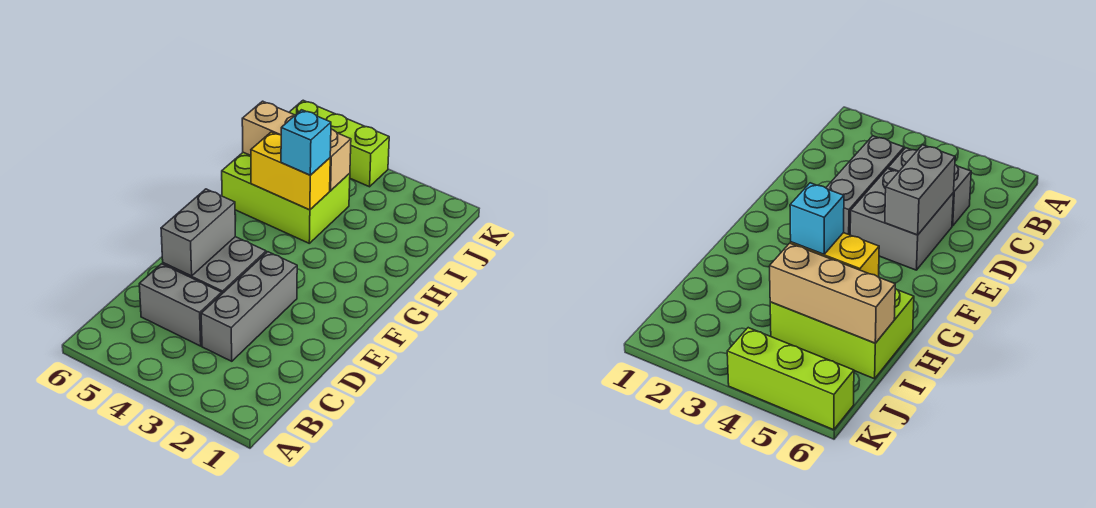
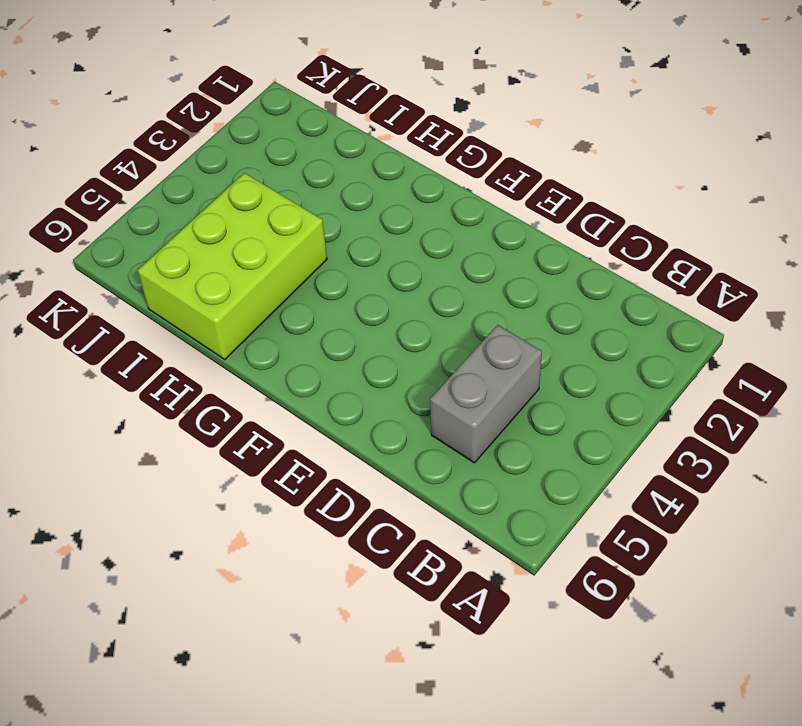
none -> grey brick C3:E3 level 1
none -> grey brick D4:E5 level 1

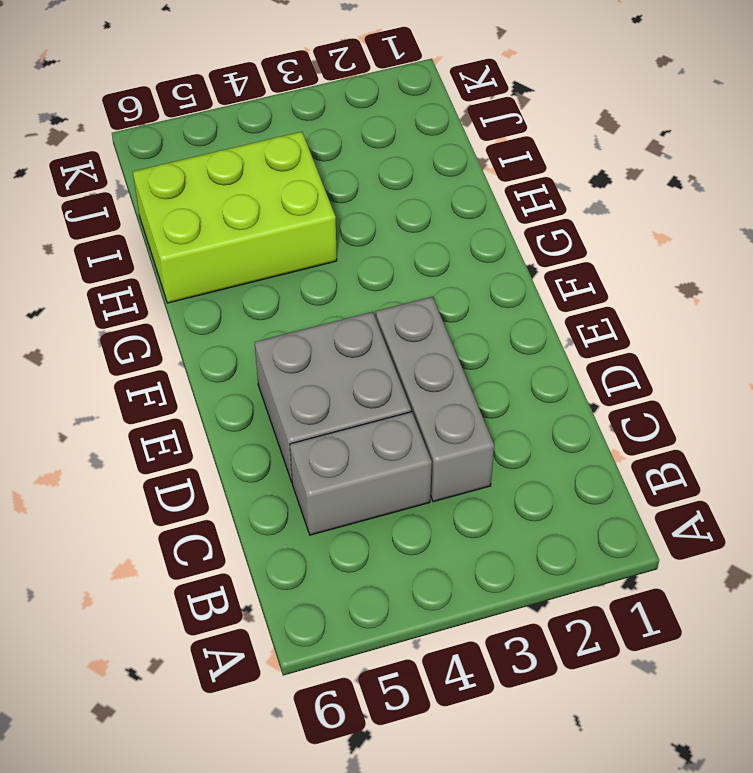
none -> lime brick K4:K6 level 1
none -> grey brick D5:E5 level 2

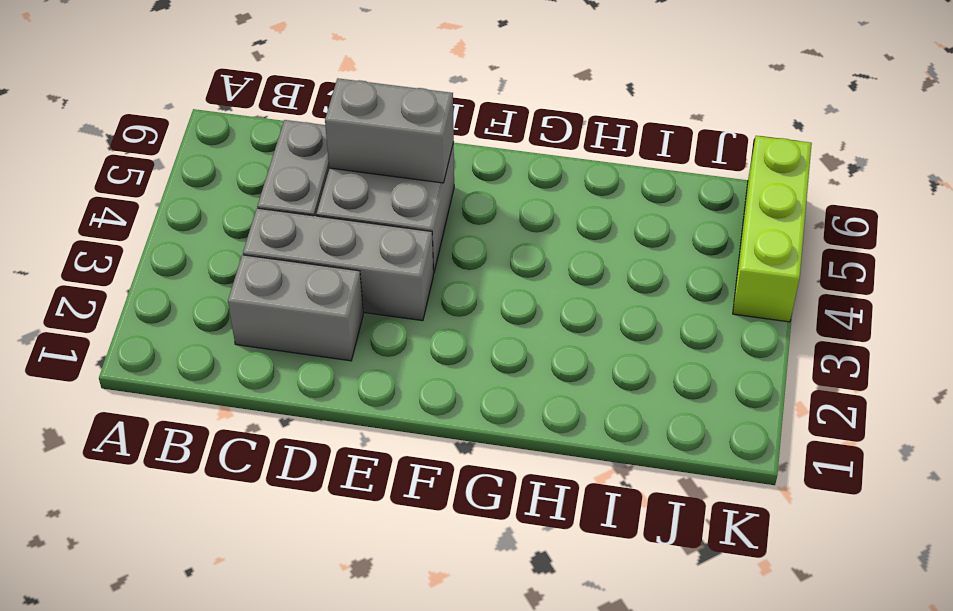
grey brick C2:D2 level 1 -> none
none -> lime brick H4:I6 level 1
none -> yellow brick H4:H5 level 2

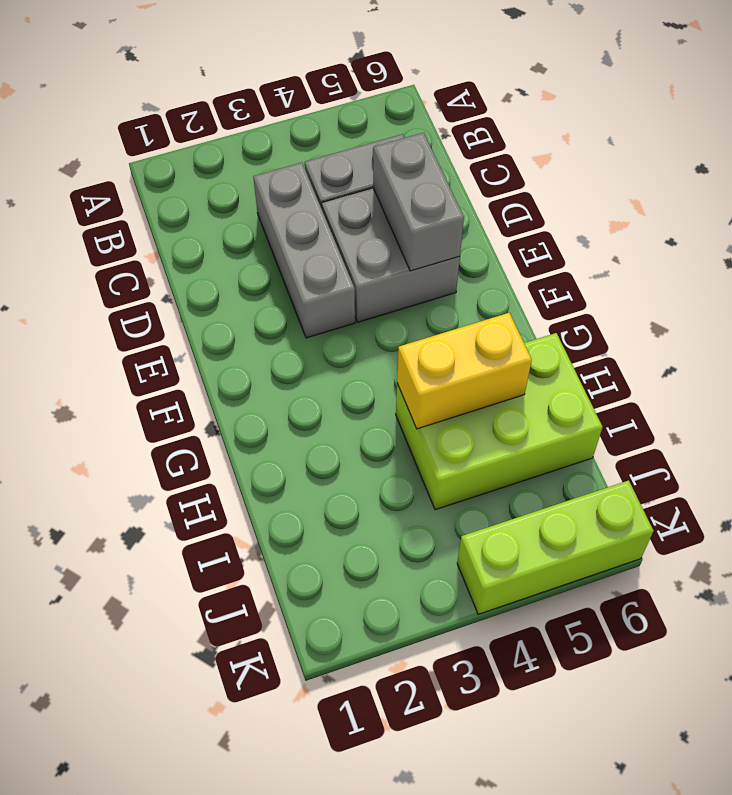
none -> tan brick I4:I6 level 2
none -> cyan brick H4 level 3

